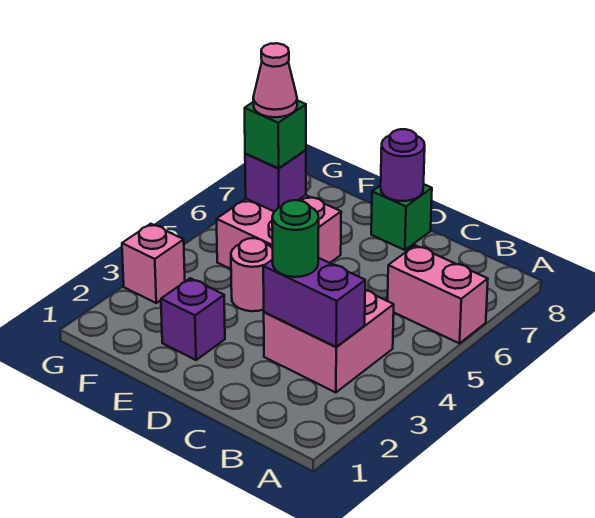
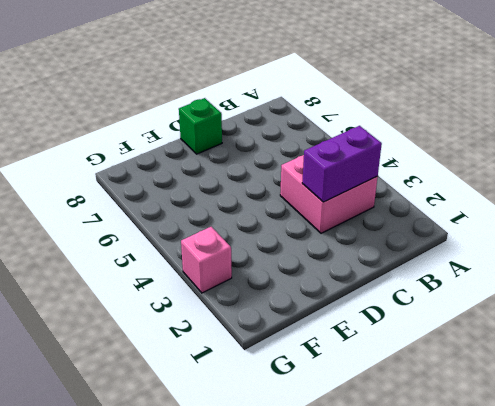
none -> pink brick A6:B6 level 1
none -> purple brick E2 level 1
none -> pink round brick E4 level 1

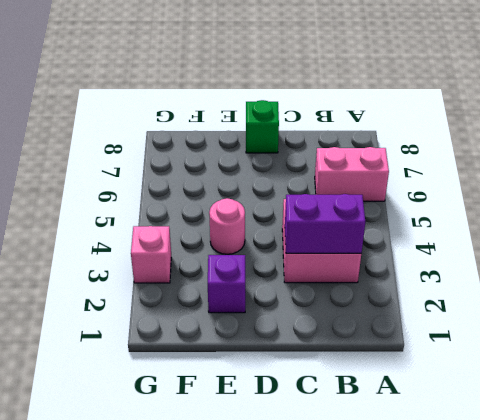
none -> pink brick E5:F6 level 1
none -> purple round brick D8 level 2
none -> purple brick F6 level 2

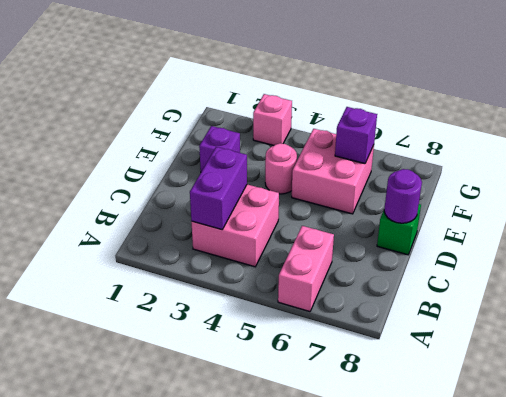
none -> green round brick C3 level 3
none -> green brick F6 level 3
none -> pink cone F6 level 4

